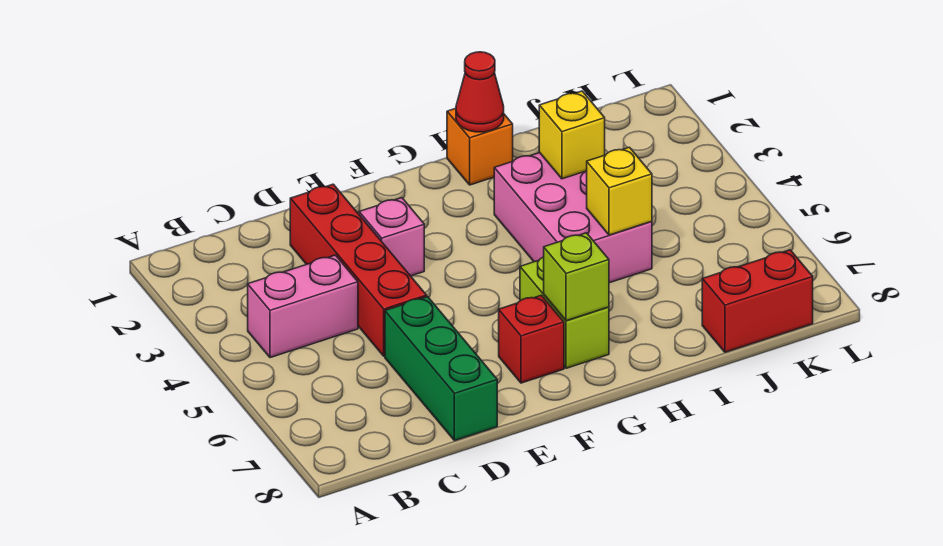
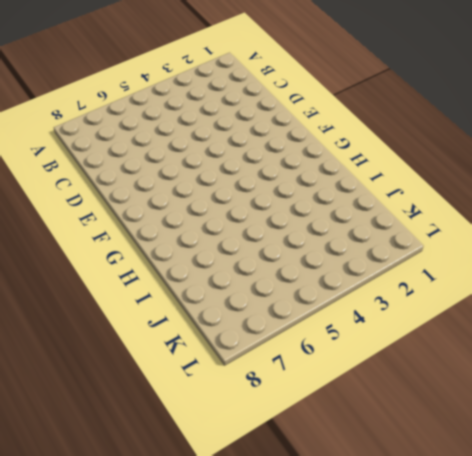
none -> pink brick B4:C4 level 1
none -> red brick D2:D5 level 1
none -> green brick D6:D8 level 1

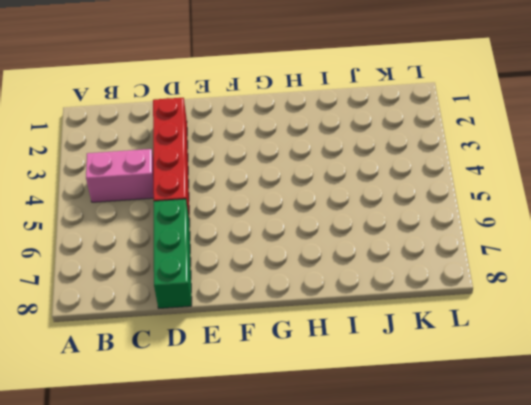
none -> pink brick E3 level 1
none -> red brick F7 level 1
none -> lime brick G6:G7 level 1

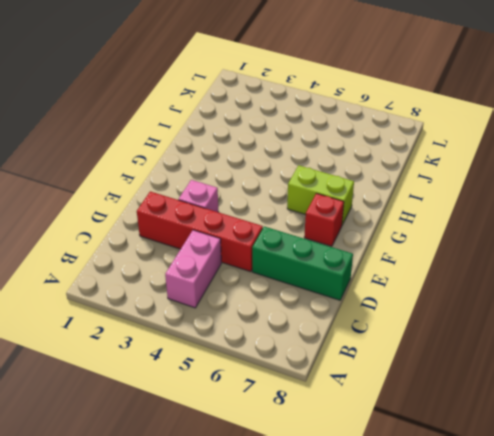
none -> orange brick H1 level 1
none -> pink brick H3:I5 level 1
none -> red brick J8:K8 level 1

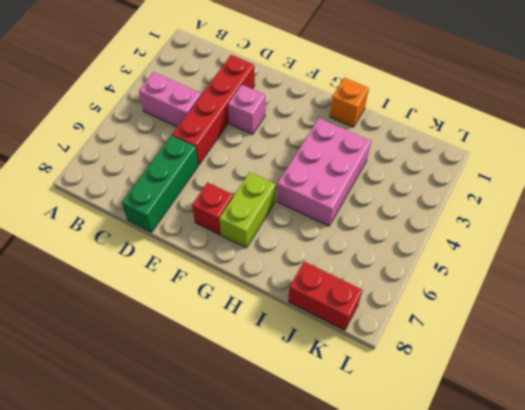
none -> lime brick G7 level 2
none -> red cone H1 level 2
none -> yellow brick I3 level 2

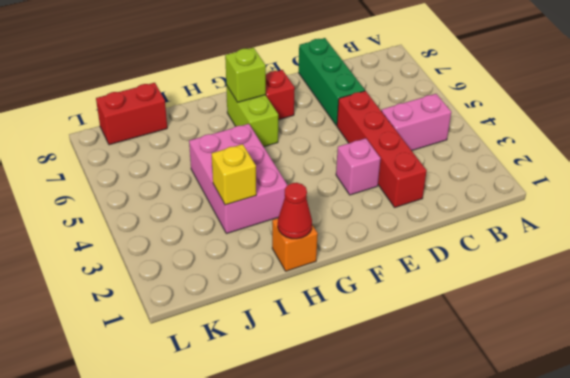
none -> yellow brick I5 level 2

